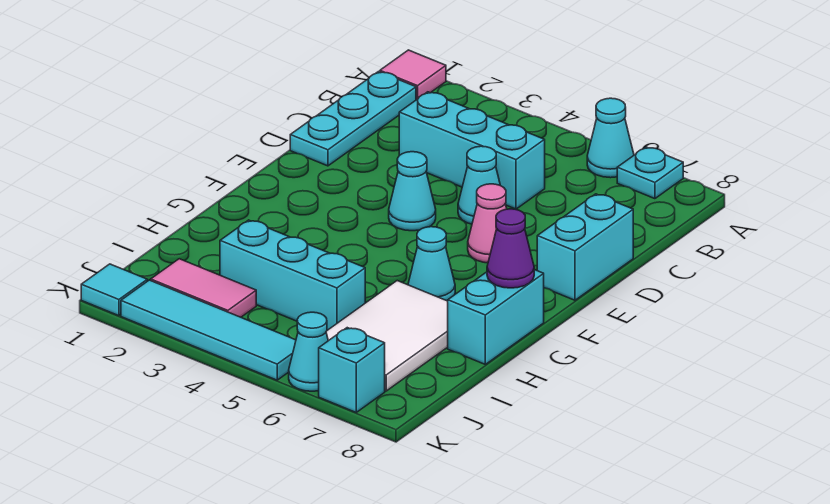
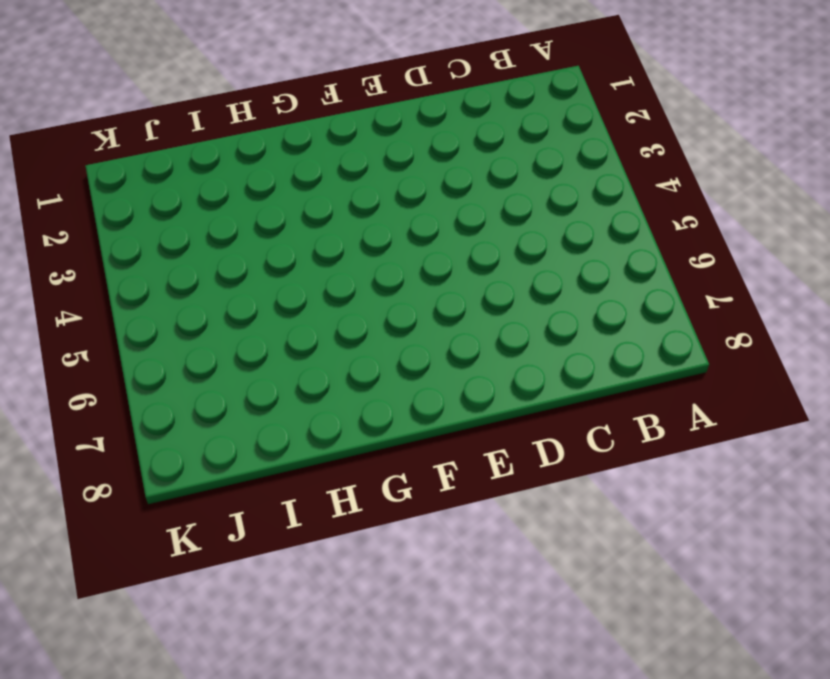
none -> pink tile A1 level 1
none -> cyan cone A6 level 1
none -> cyan plate A7 level 1

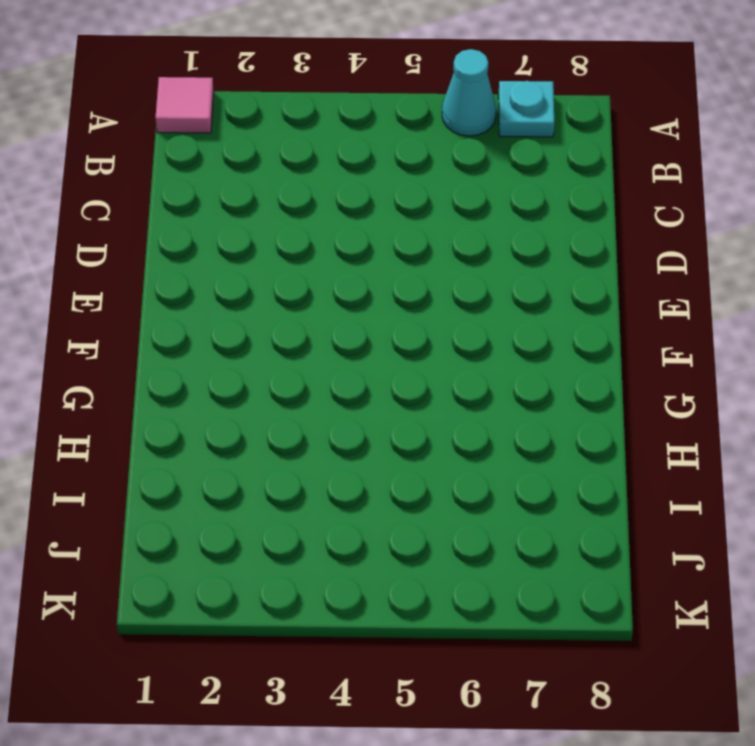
none -> cyan plate B1:D1 level 1
none -> cyan brick C3:C5 level 1
none -> cyan cone D5 level 1

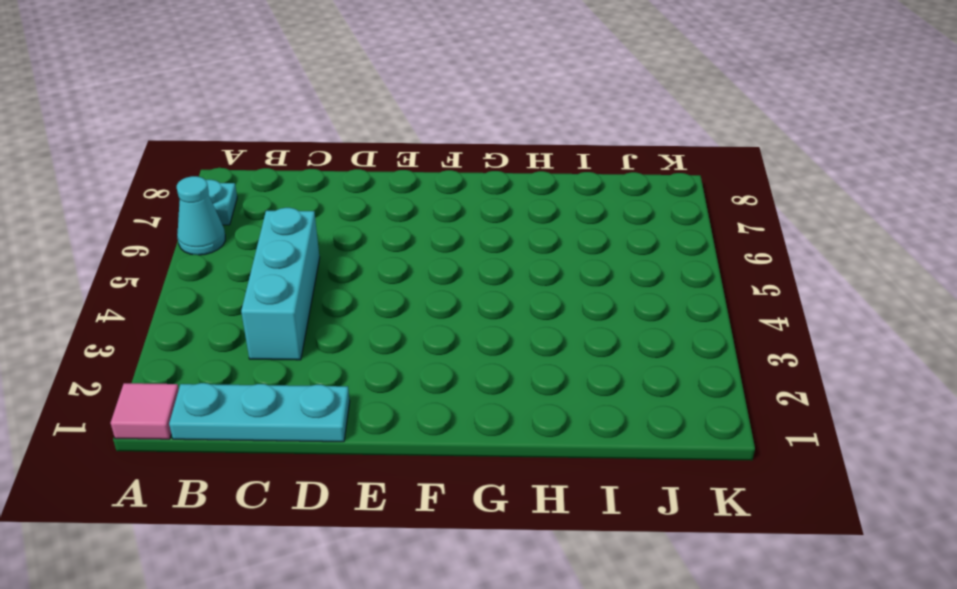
none -> cyan cone D5 level 1
none -> cyan brick D8:E8 level 1
none -> cyan cone E4 level 1

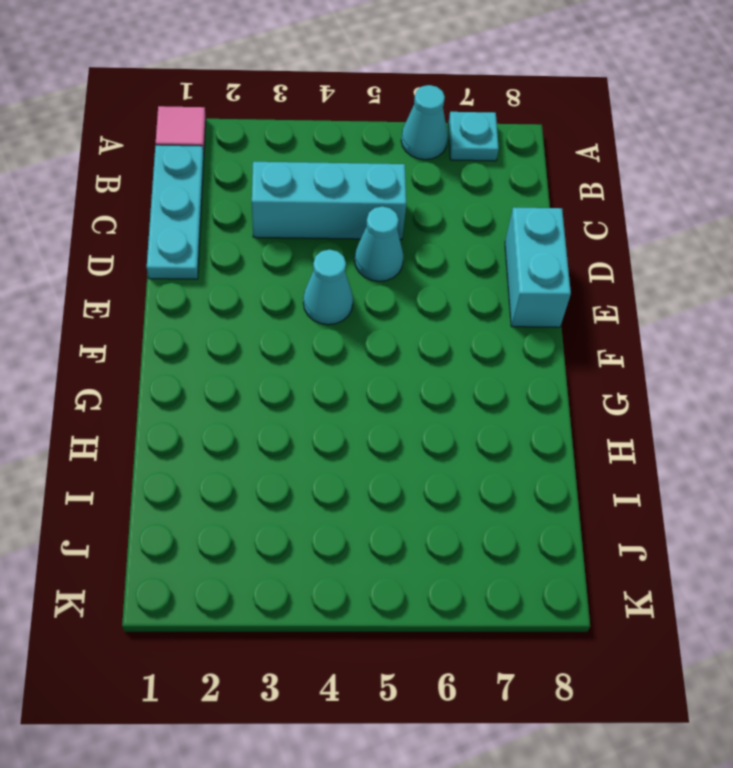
none -> pink cone E6 level 1
none -> cyan cone G6 level 1
none -> cyan brick G8:H8 level 1

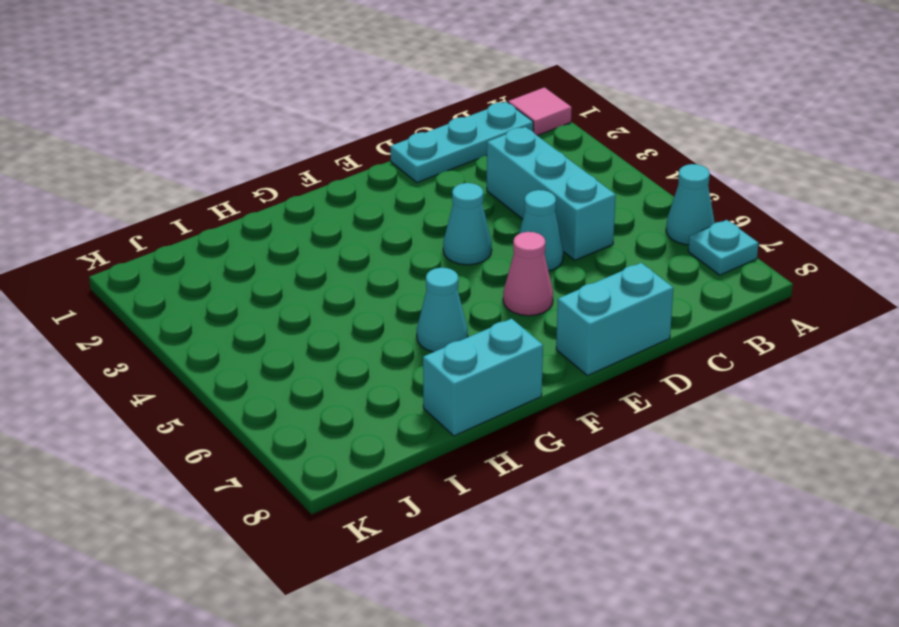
none -> white tile H6:J7 level 1
none -> cyan brick I3:I5 level 1
none -> pink tile J2:J3 level 1

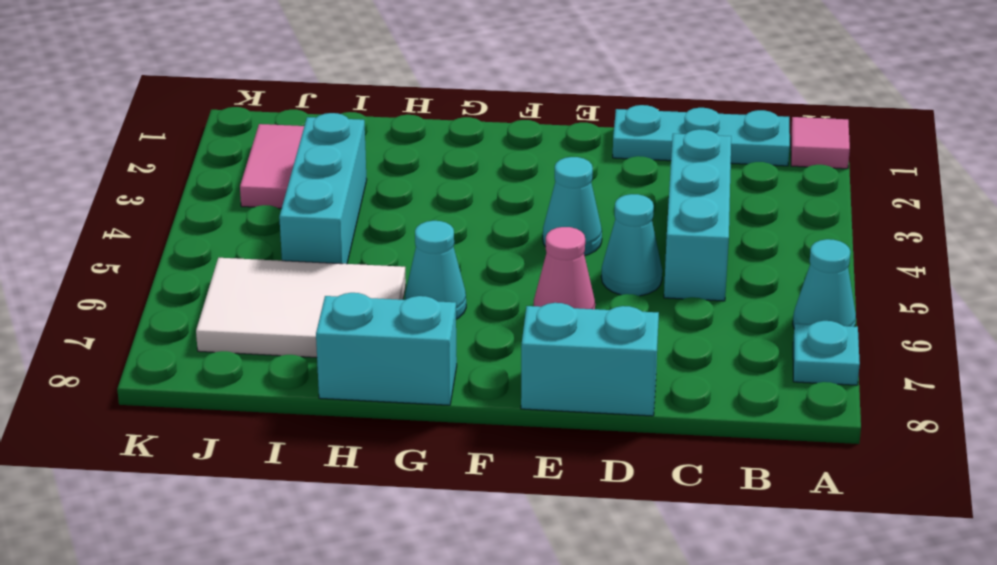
none -> cyan tile K1 level 1
none -> cyan tile K2:K5 level 1
none -> cyan cone K6 level 1

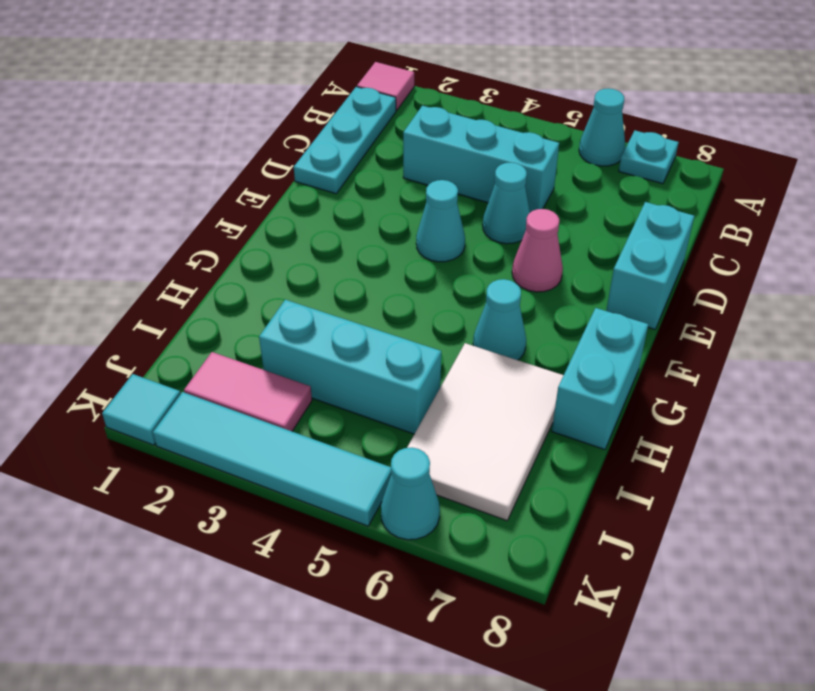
none -> cyan brick K7 level 1
none -> purple cone G8 level 2

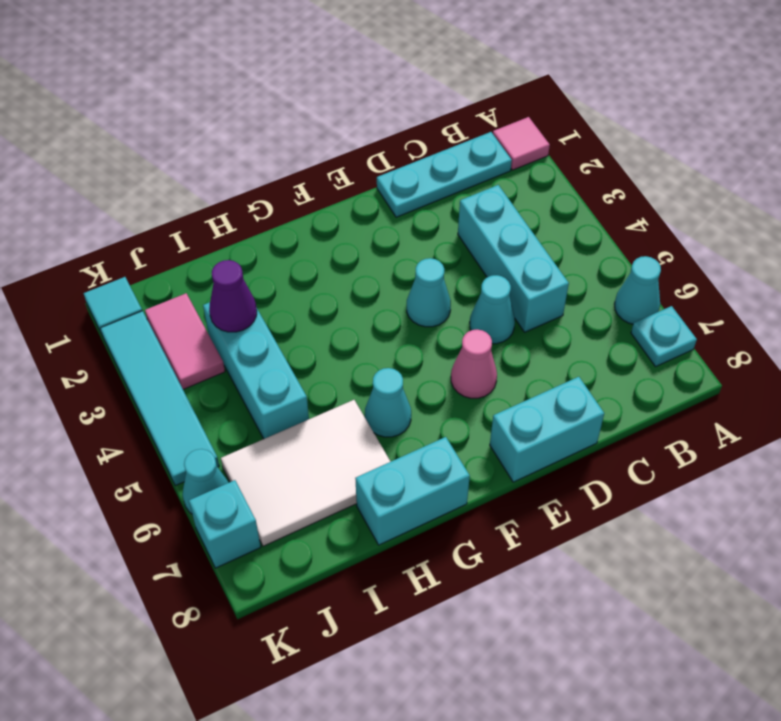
purple cone I3 level 2 -> purple cone G8 level 2

